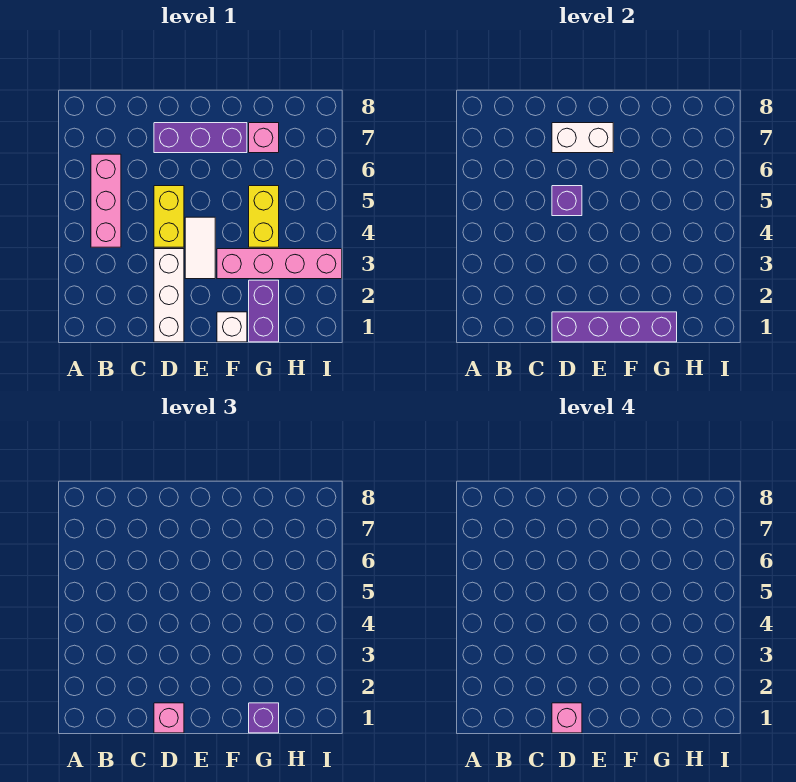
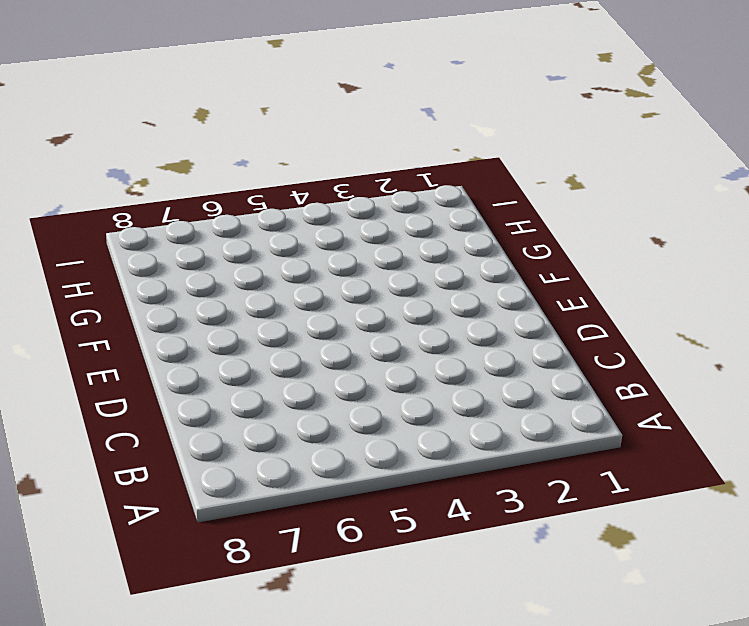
none -> pink brick B4:B6 level 1
none -> white brick D1:D3 level 1
none -> yellow brick D4:D5 level 1

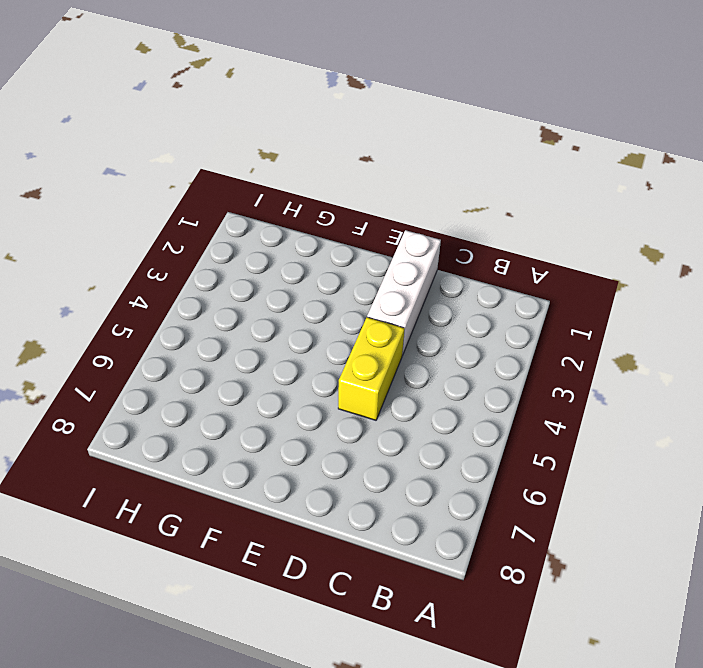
none -> pink brick B4:B6 level 1
none -> purple brick D7:F7 level 1
none -> white tile E3:E4 level 1

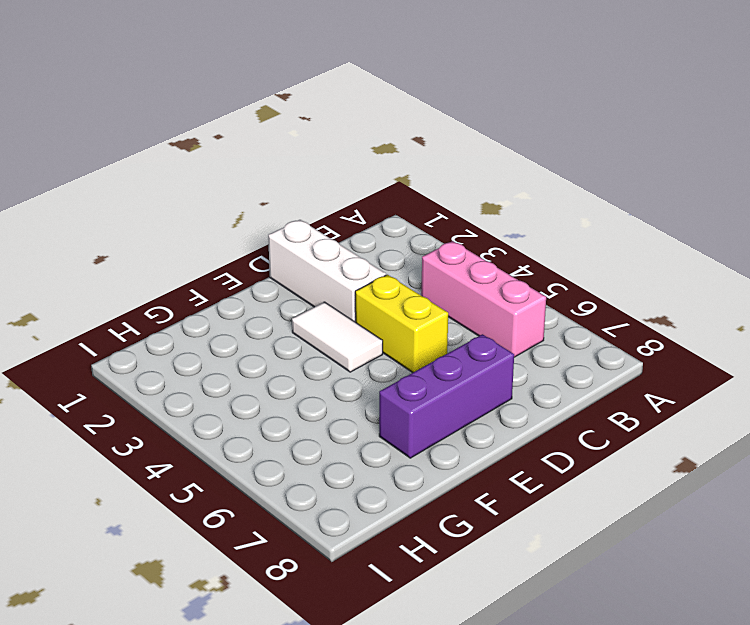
none -> white brick F1 level 1
none -> pink brick F3:I3 level 1
none -> purple brick G1:G2 level 1

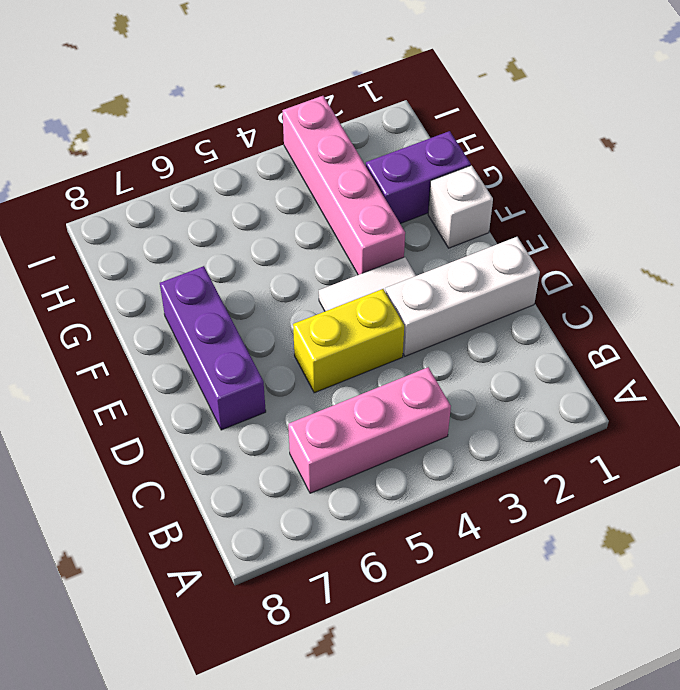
none -> yellow brick G4:G5 level 1
none -> pink brick G7 level 1
none -> purple brick D1:G1 level 2

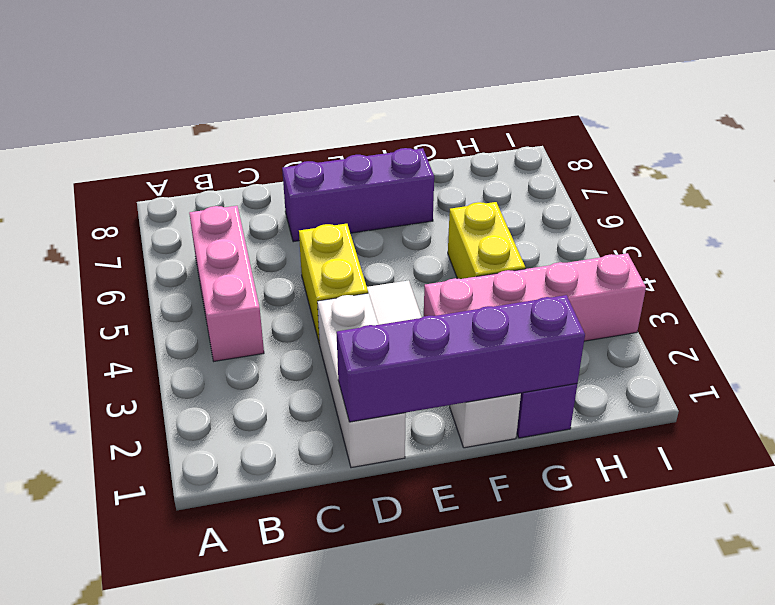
none -> pink brick G7 level 1
none -> purple brick D5 level 2
none -> white brick D7:E7 level 2

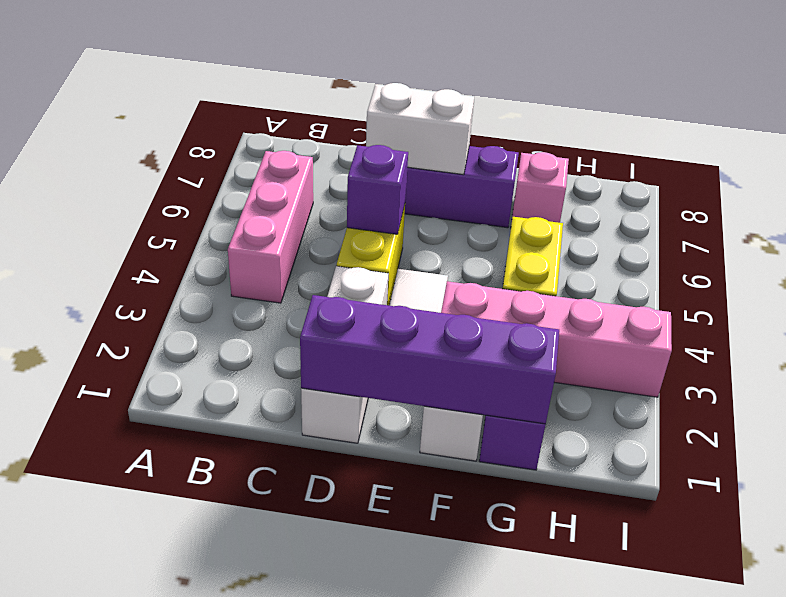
none -> pink brick D1 level 3
none -> purple brick G1 level 3
none -> pink brick D1 level 4

